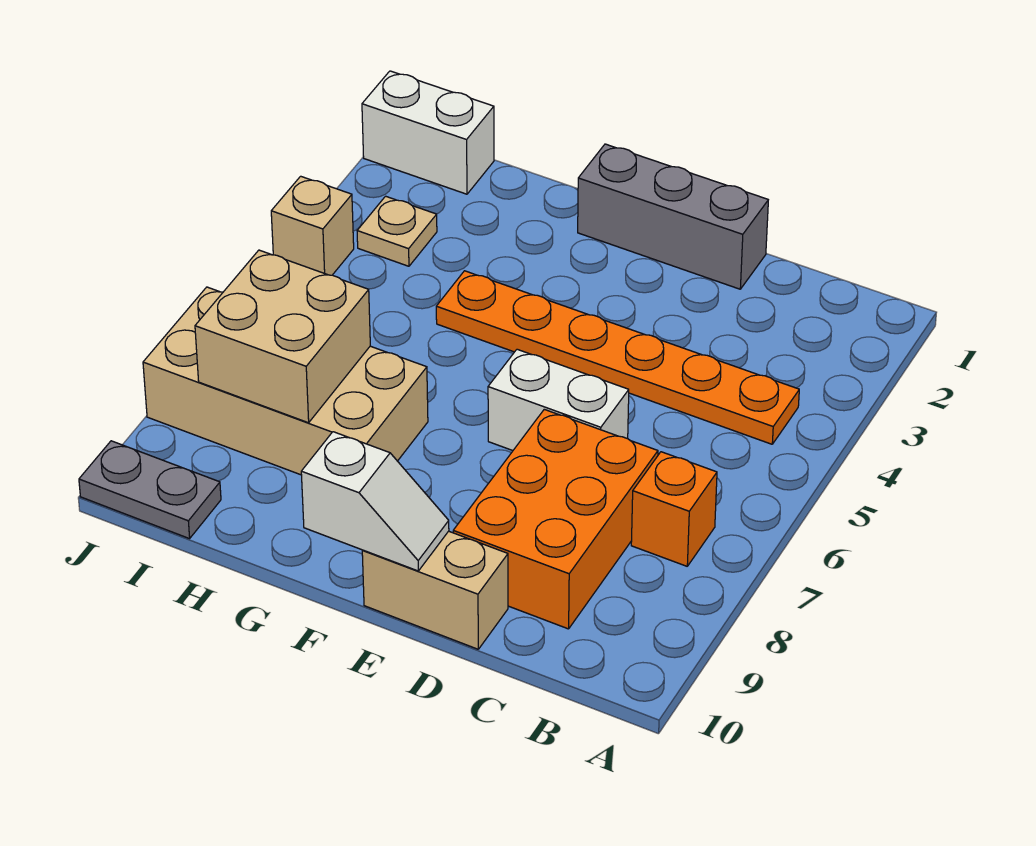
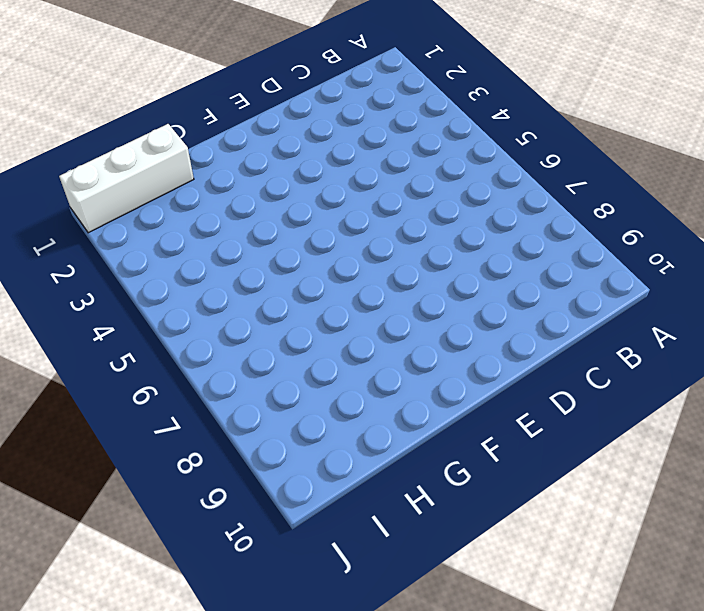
white brick H1:J1 level 1 -> white brick I1:J1 level 1
none -> orange plate B4:G4 level 1
none -> orange brick B7 level 1
none -> orange brick C7:D9 level 1

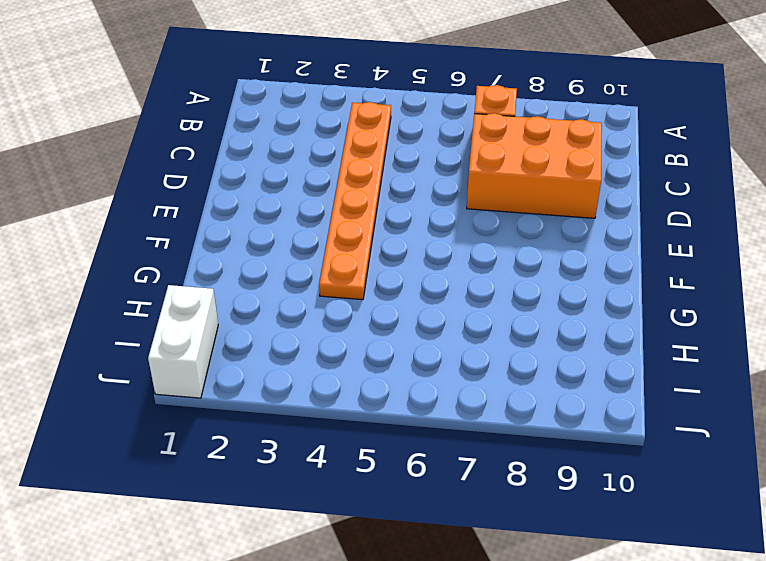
none -> grey brick D1:F1 level 1
none -> white brick D6:E6 level 1
none -> tan brick D10:E10 level 1

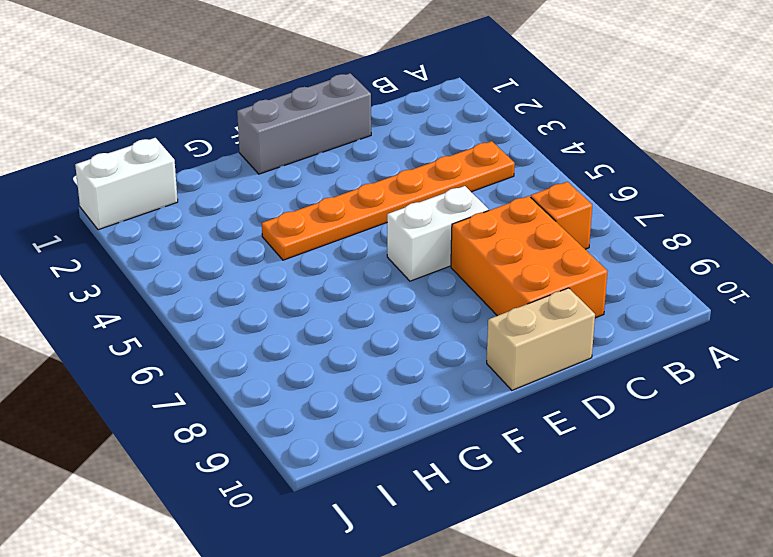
none -> tan brick G7:J8 level 1
none -> tan plate I3 level 1
none -> grey plate I10:J10 level 1

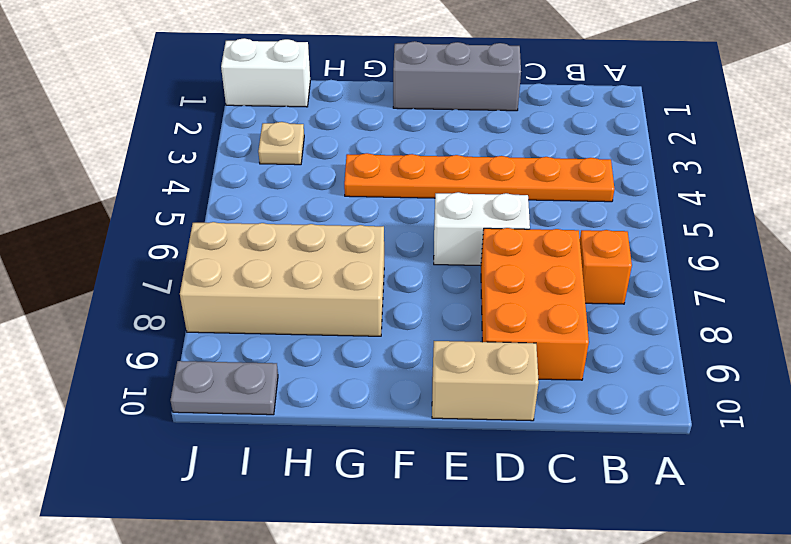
none -> tan brick J4 level 1
none -> white slope E10:F10 level 2 top F
none -> tan brick H7:I8 level 2

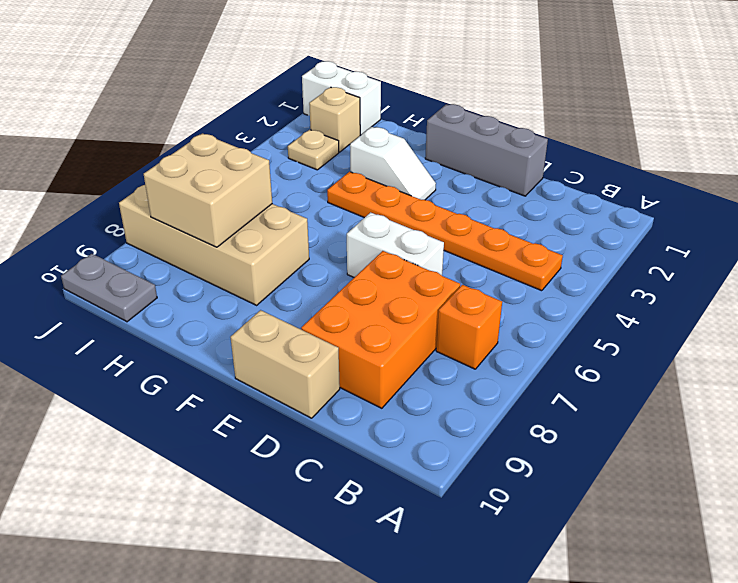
white slope F3:G3 level 1 top G -> white slope E10:F10 level 2 top F
tan brick I2 level 1 -> tan brick J4 level 1

